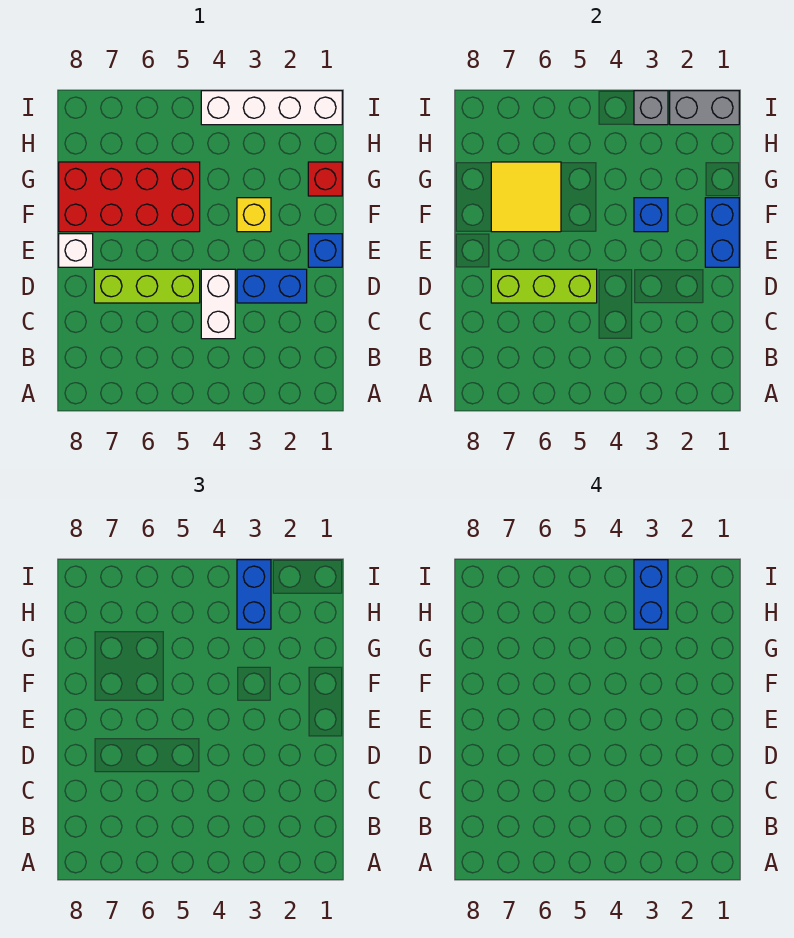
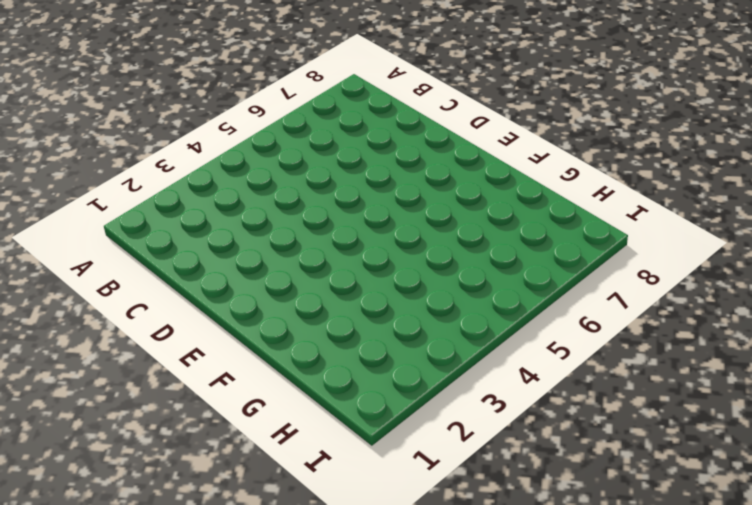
none -> white brick C4:D4 level 1
none -> blue brick D2:D3 level 1
none -> lime brick D5:D7 level 1

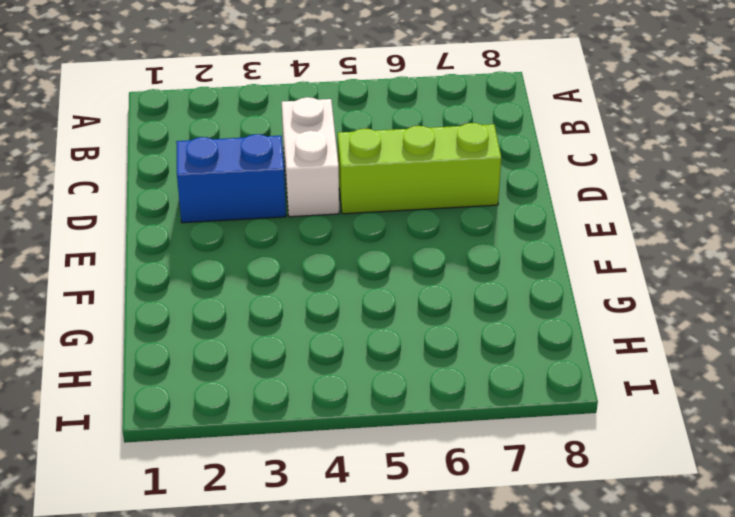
none -> blue brick E1 level 1
none -> white brick E8 level 1
none -> yellow brick F3 level 1

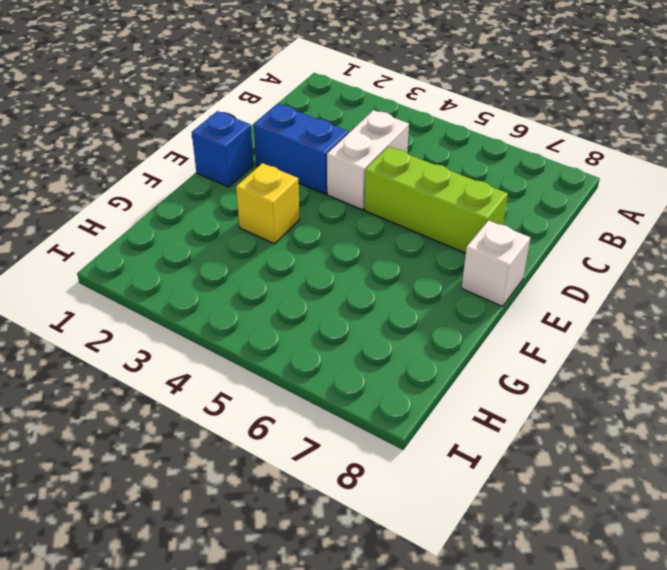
none -> red brick F5:G8 level 1
none -> red brick G1 level 1
none -> white brick I1:I4 level 1

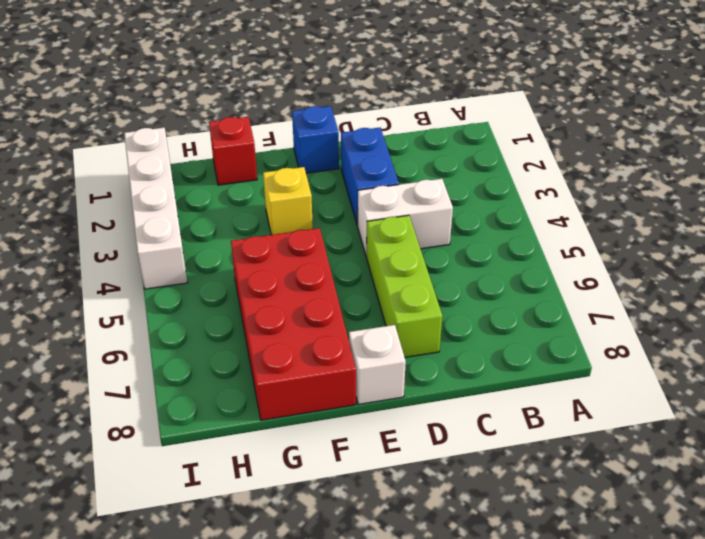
none -> lime brick D5:D7 level 2
none -> blue brick E1:F1 level 2
none -> blue brick F3 level 2

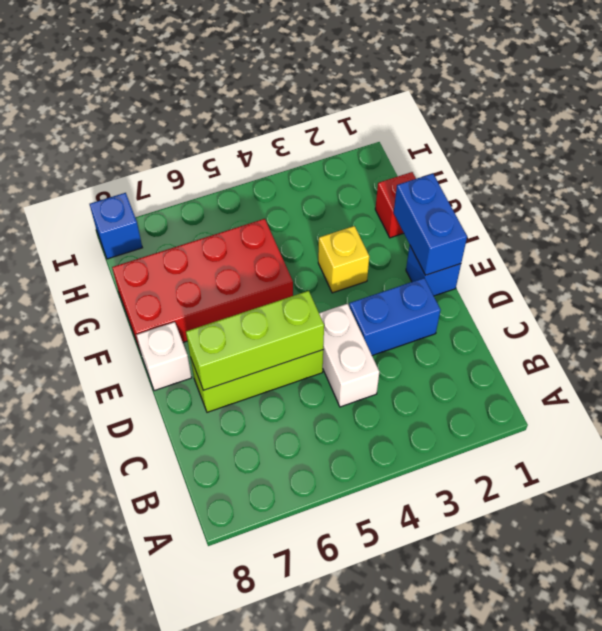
blue brick I8 level 1 -> blue brick F3 level 2
none -> white brick I1:I4 level 1
none -> yellow tile F6:G7 level 2
none -> grey brick I1:I2 level 2

